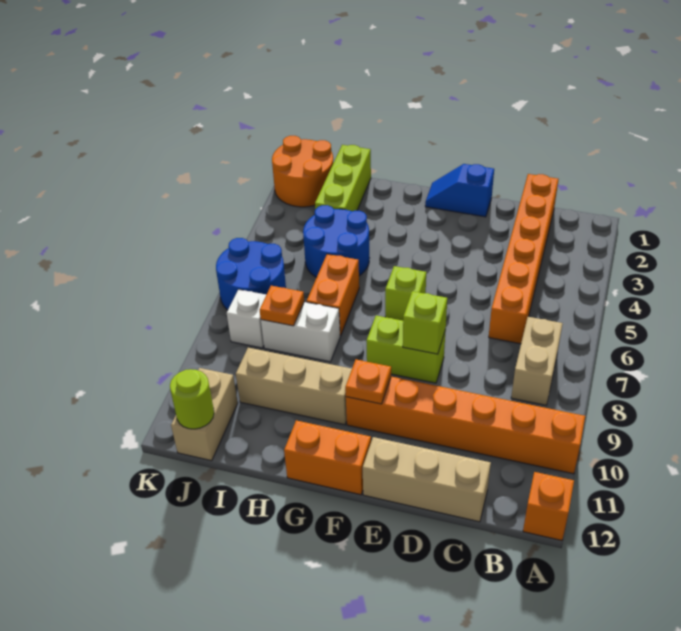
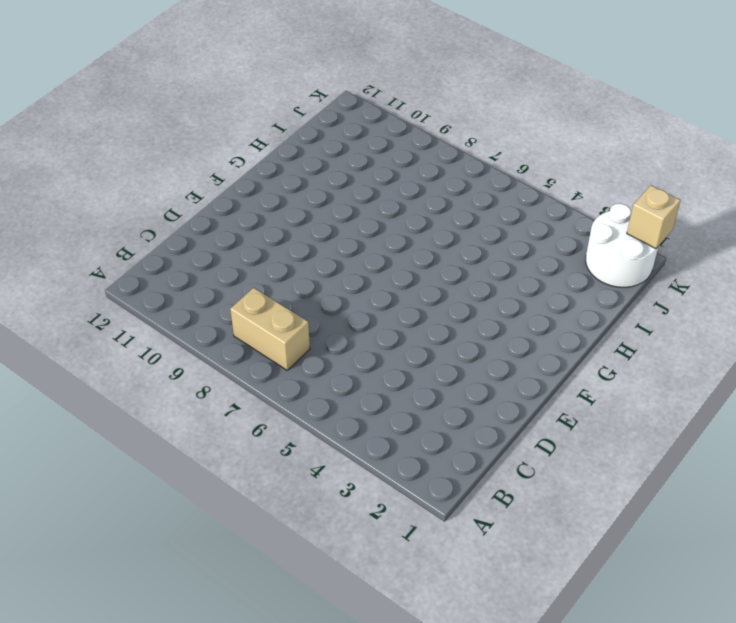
white round brick J1:K2 level 1 -> orange round brick J1:K2 level 1
tan brick K1 level 2 -> none
none -> orange brick A10:F10 level 1
none -> orange brick A12 level 1
none -> orange brick C1:C6 level 1

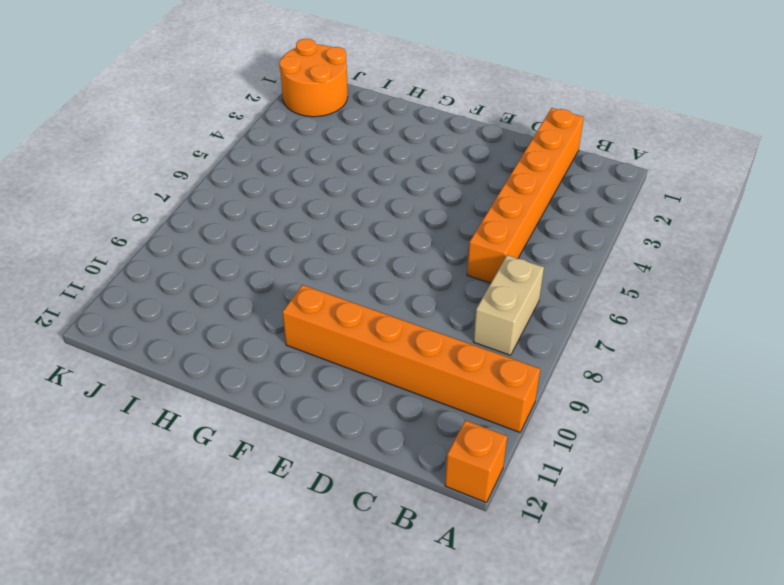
none -> tan brick C12:E12 level 1
none -> blue slope E1:F1 level 1 top E
none -> lime brick E8:F8 level 1

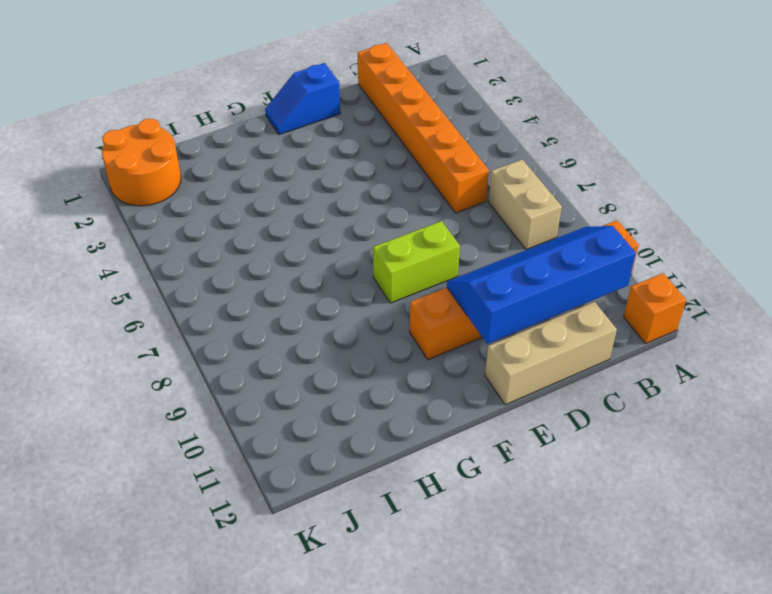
blue slope B10:E11 level 2 top 11 -> none
none -> lime brick F6 level 1
none -> orange brick F12:G12 level 1
none -> tan brick G10:I10 level 1

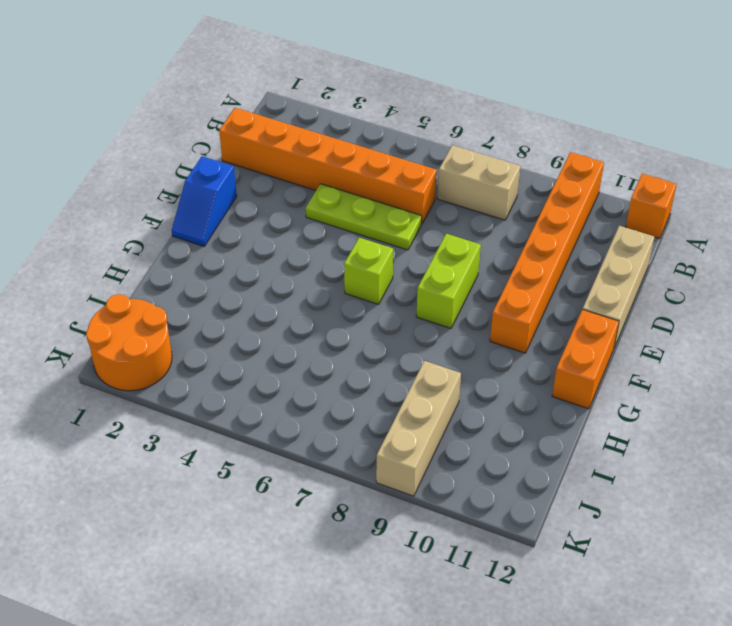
lime plate D4:D6 level 1 -> none
tan brick I9:K9 level 1 -> tan brick G10:I10 level 1
none -> blue round brick H4:I5 level 1
none -> orange brick H6:H7 level 1
none -> white brick H8:I8 level 1

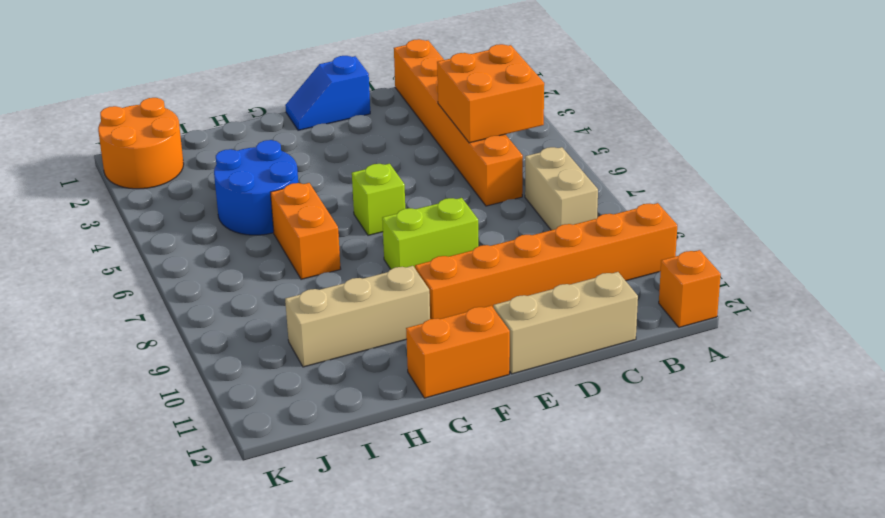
orange brick B4:C5 level 2 -> none
none -> white brick H8:I8 level 1
none -> lime brick I1:I3 level 1
none -> blue round brick J6:K7 level 1

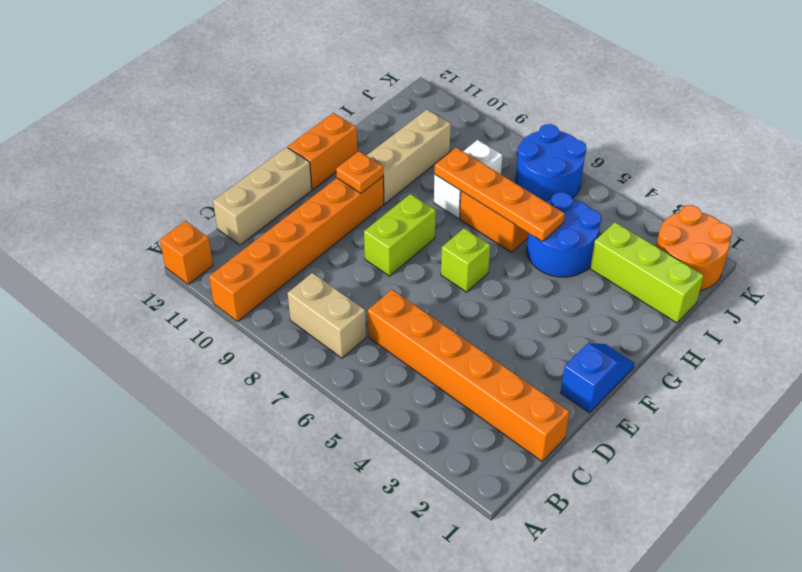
orange plate H5:H8 level 2 -> none
none -> white brick J8 level 1
none -> tan brick J11:J12 level 1
none -> lime brick E8 level 2

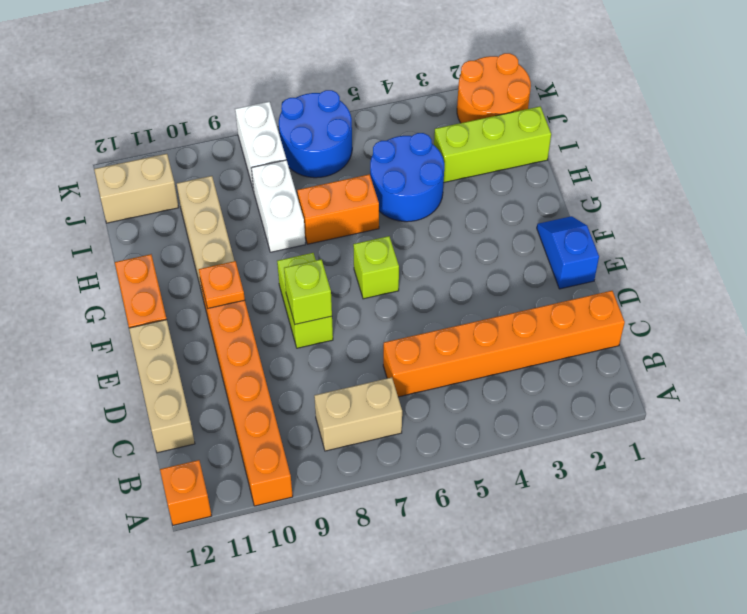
white brick J8:K8 level 1 -> white brick J8 level 1
none -> orange plate I8 level 2
none -> lime round brick J12 level 2

